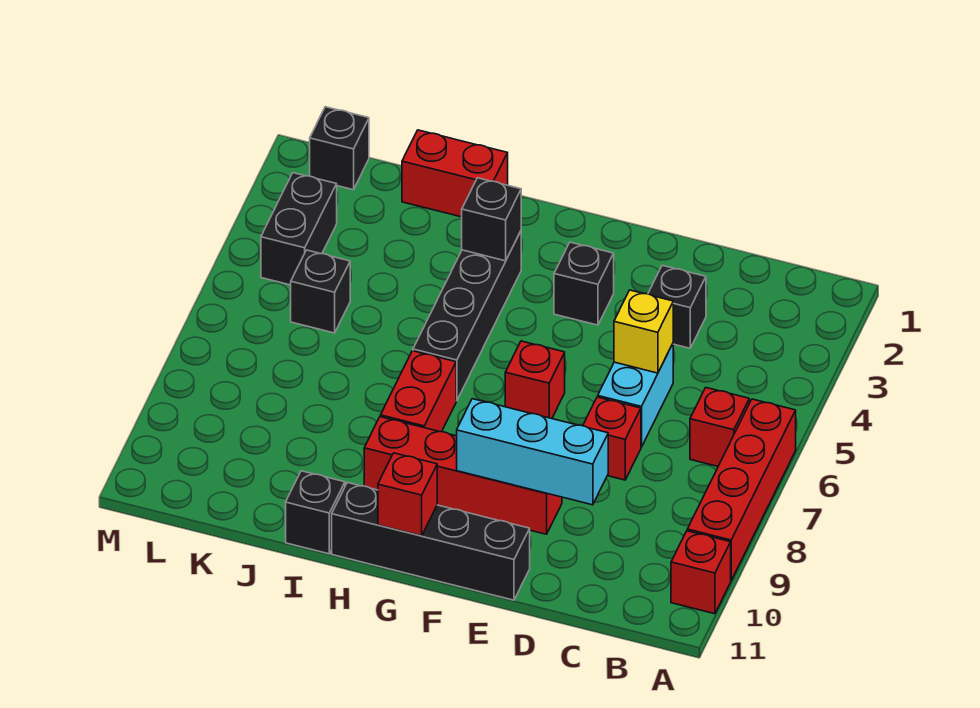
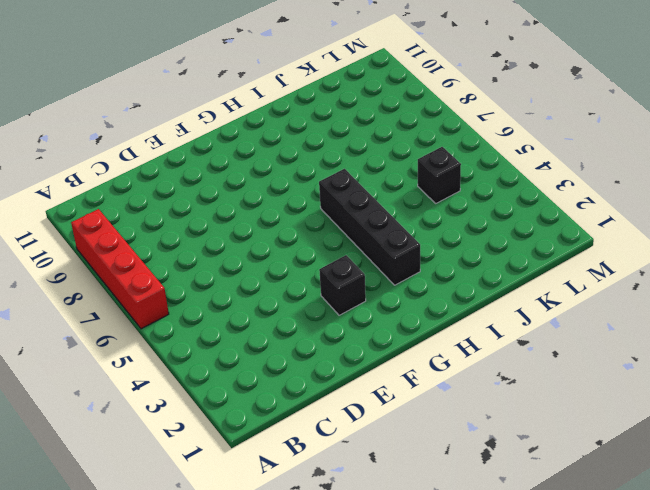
none -> red brick A10 level 1
none -> red brick B6 level 1
none -> black brick D3 level 1

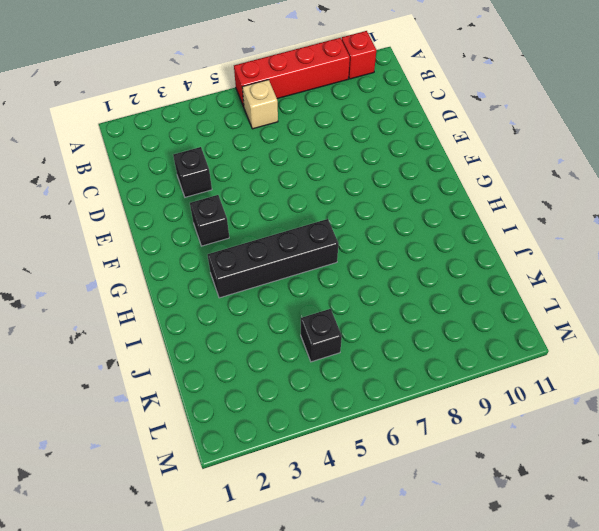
tan brick B6 level 1 -> red brick B6 level 1
none -> cyan brick D5:D6 level 1
none -> red brick D7 level 1
none -> red brick E9:H9 level 1

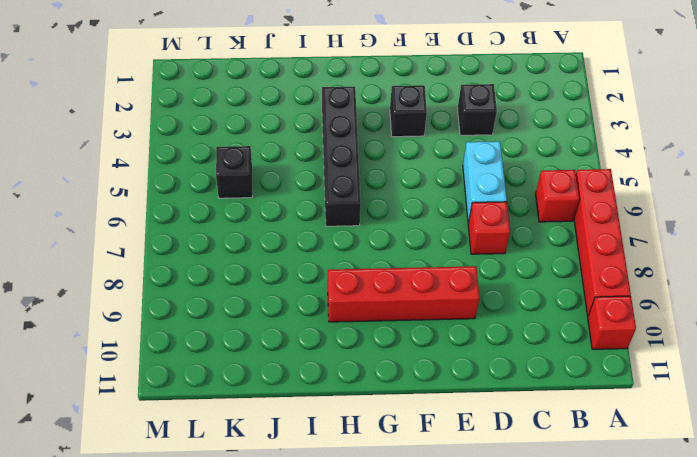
none -> black brick E11:H11 level 1
none -> red brick F6 level 1
none -> red brick H7:H8 level 1

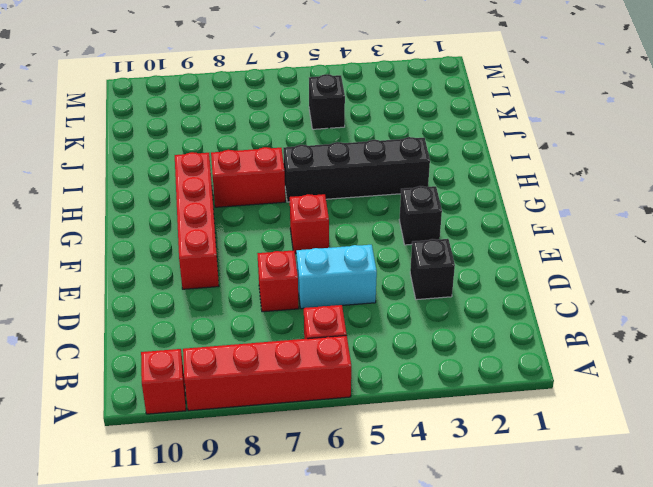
none -> black brick E11:H11 level 1
none -> red brick I1:J1 level 1
none -> black brick I11 level 1

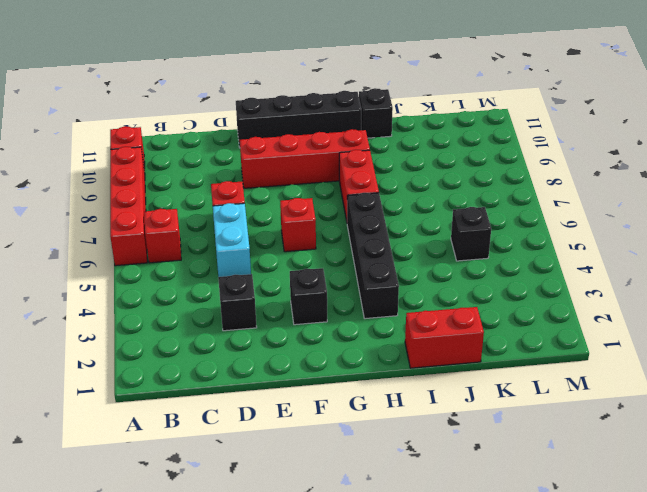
none -> black brick L1 level 1
none -> black brick L3:L4 level 1
none -> yellow brick D5 level 2

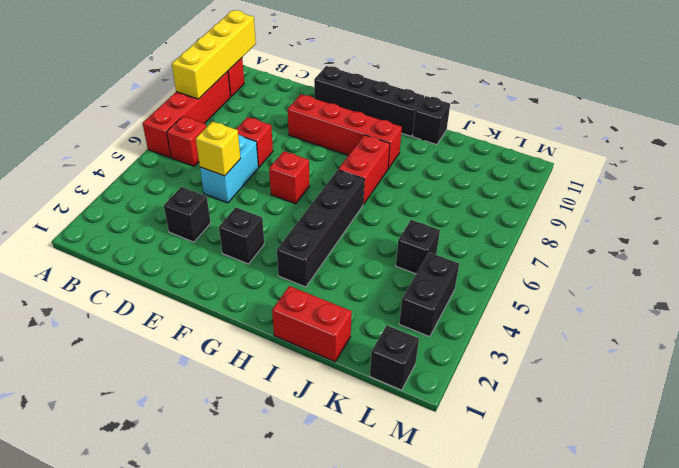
yellow brick A8:A11 level 2 -> none
none -> cyan brick D9:F9 level 2
none -> red brick G11 level 2
none -> black brick H3 level 2

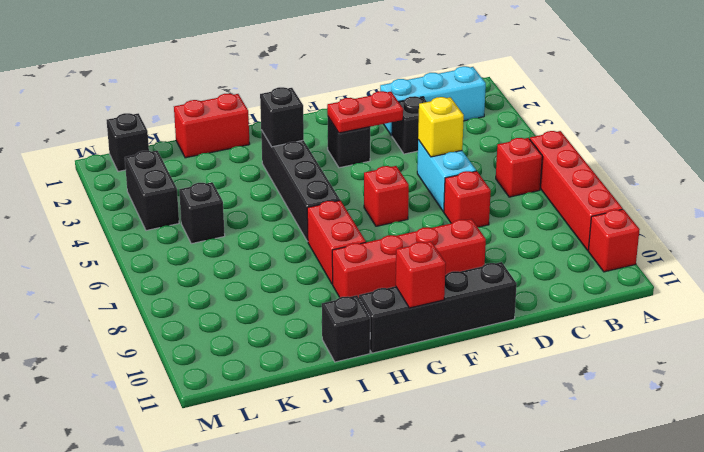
cyan brick B2:D2 level 1 -> cyan brick D9:F9 level 2
red plate E3:F3 level 2 -> none

